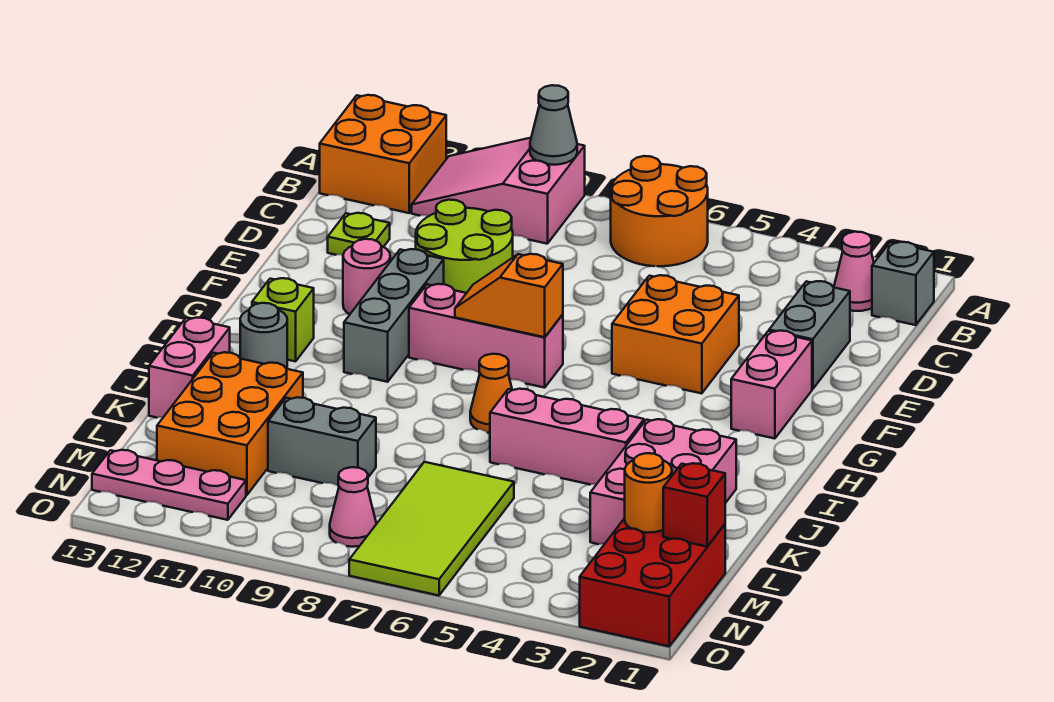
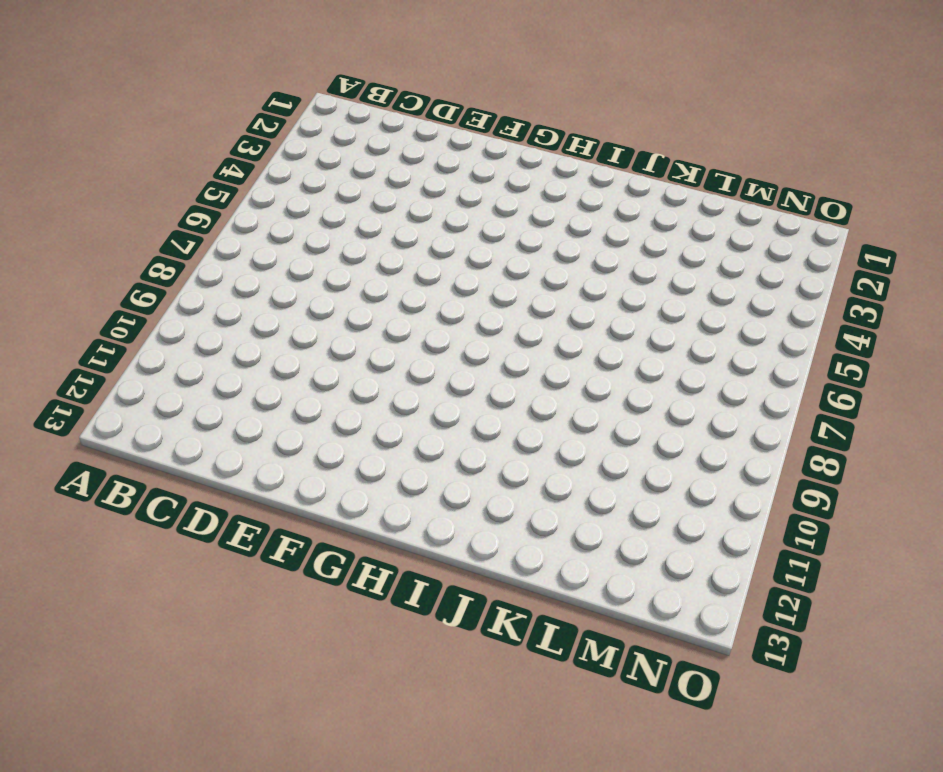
none -> orange round brick A6:B7 level 1
none -> pink slope A9:B11 level 1 top 9
none -> orange brick A12:B13 level 1

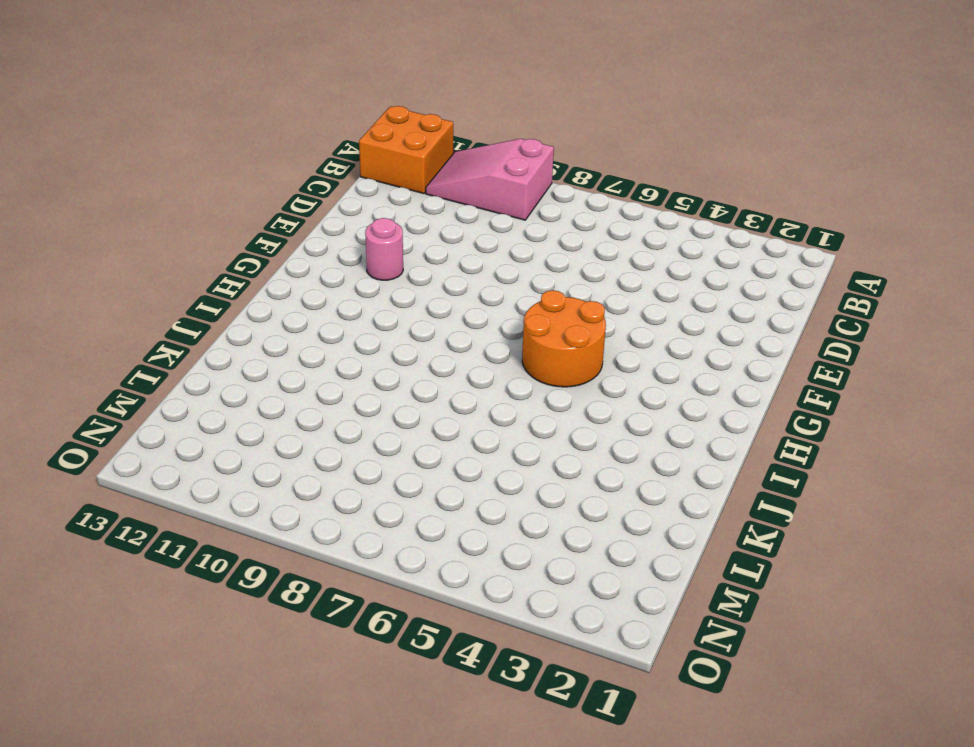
orange round brick G5:H6 level 1 -> orange round brick A6:B7 level 1
none -> grey brick B1 level 1
none -> pink cone B2 level 1
none -> grey brick D2:E2 level 1

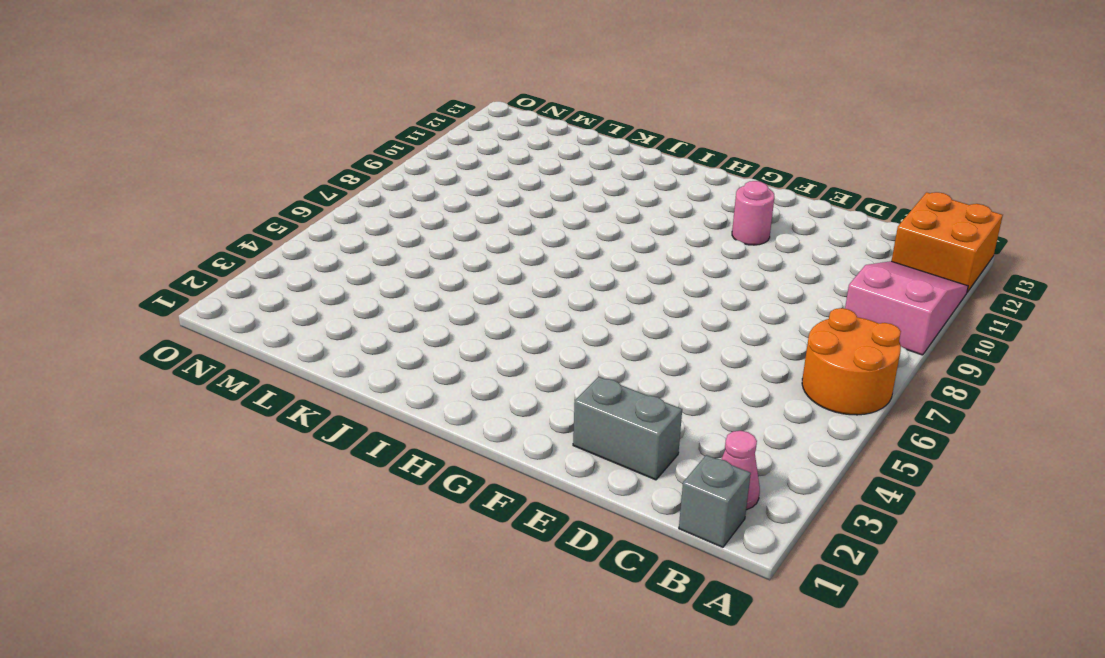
none -> lime round brick D9:E10 level 1
none -> lime plate D12 level 1
none -> orange brick E4:F5 level 1

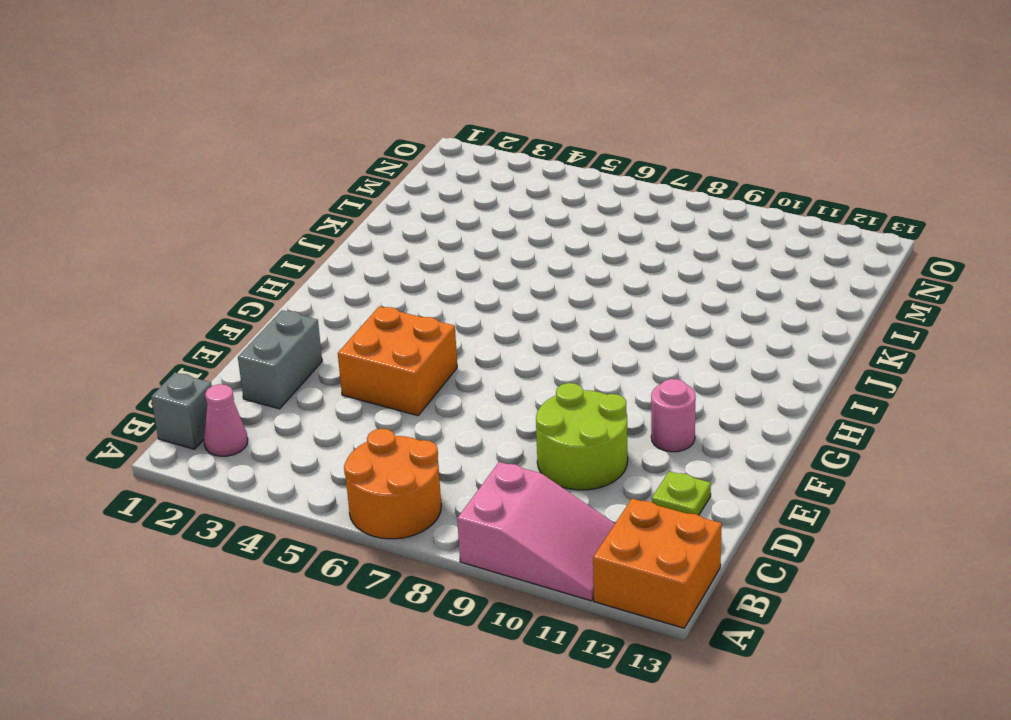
none -> pink brick F2:G2 level 1
none -> grey brick F10:H10 level 1
none -> pink brick G7:G9 level 1

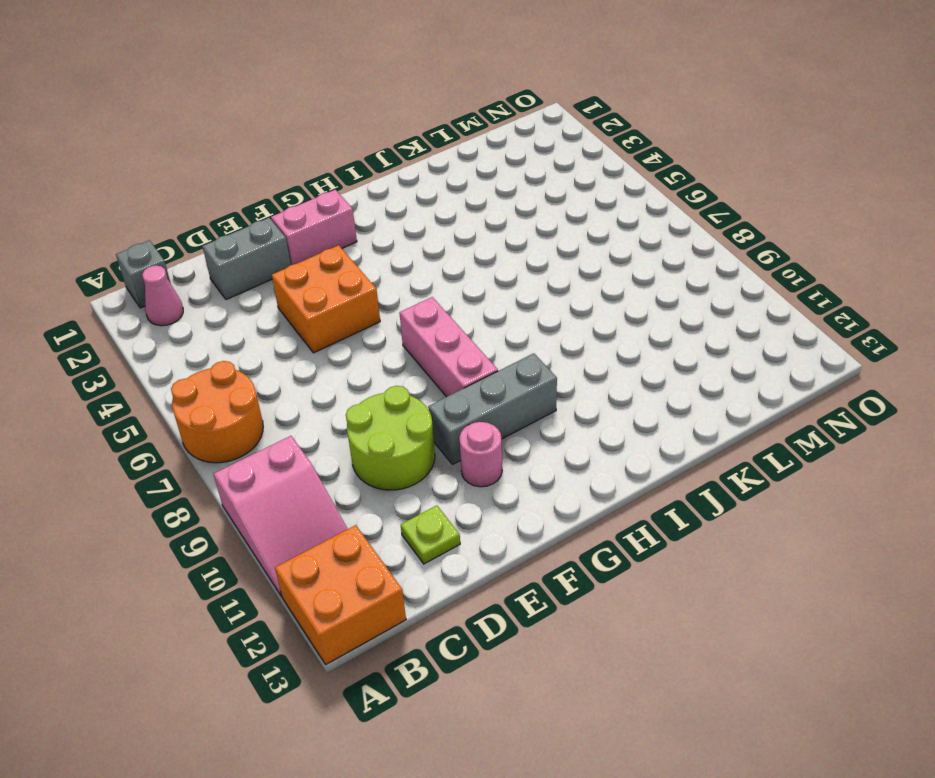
none -> lime brick H12 level 1
none -> orange cone I7 level 1
none -> grey round brick I12 level 1

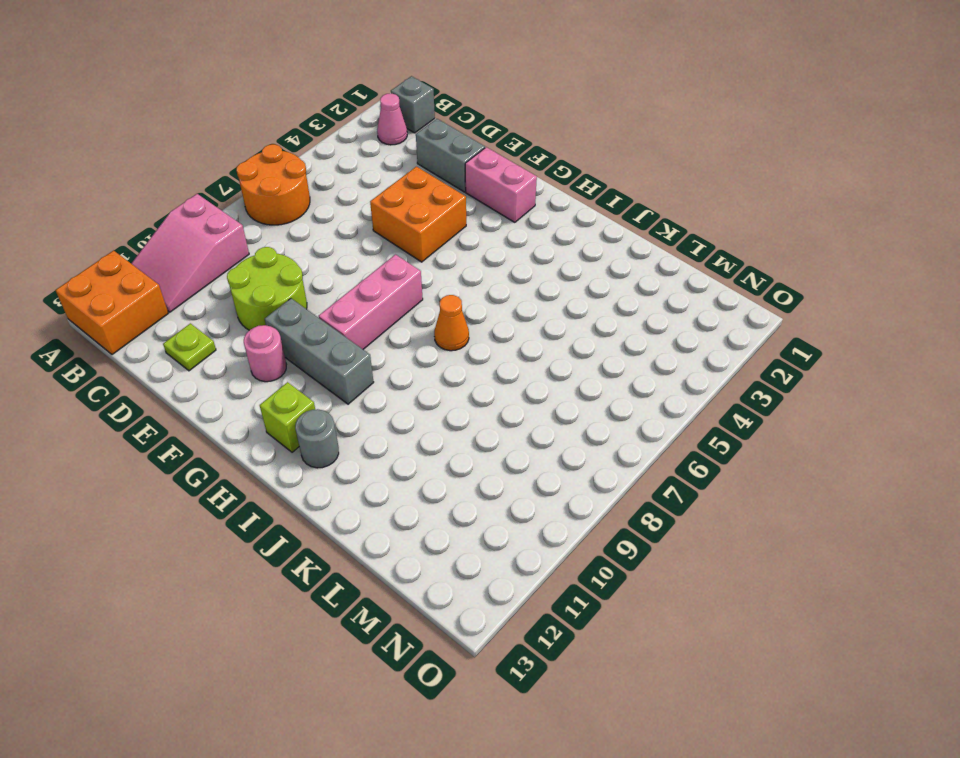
none -> pink brick J2:L3 level 1
none -> pink brick J4:J6 level 1
none -> pink brick J13:K13 level 1

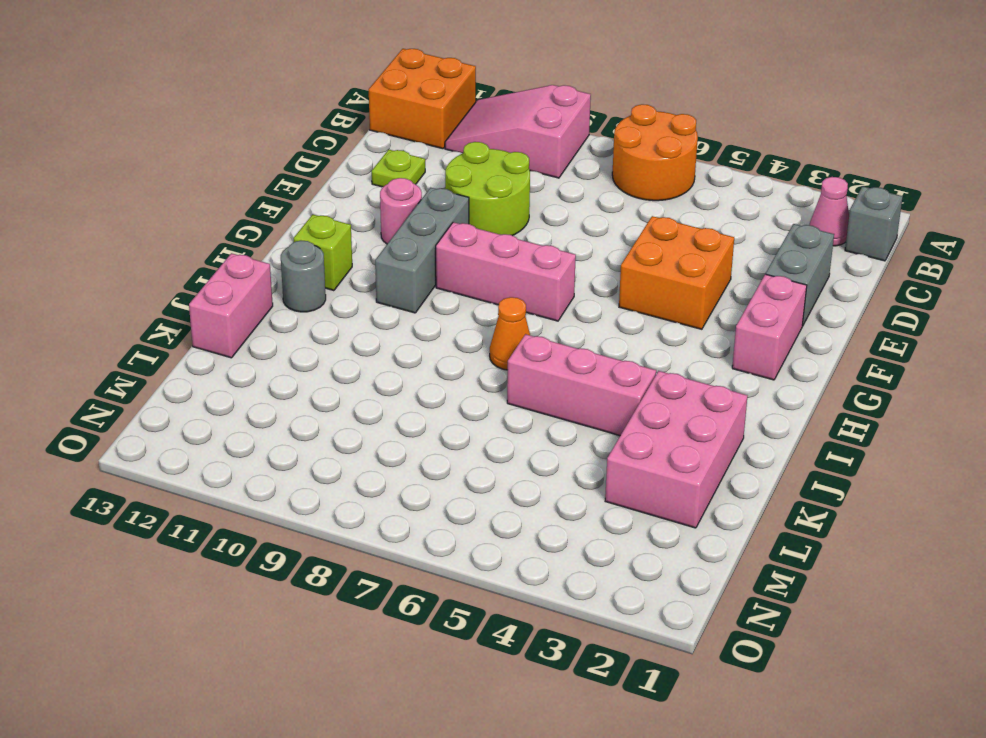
none -> orange brick K11:M12 level 1
none -> lime tile L6:O7 level 1
none -> grey brick L9:L10 level 1

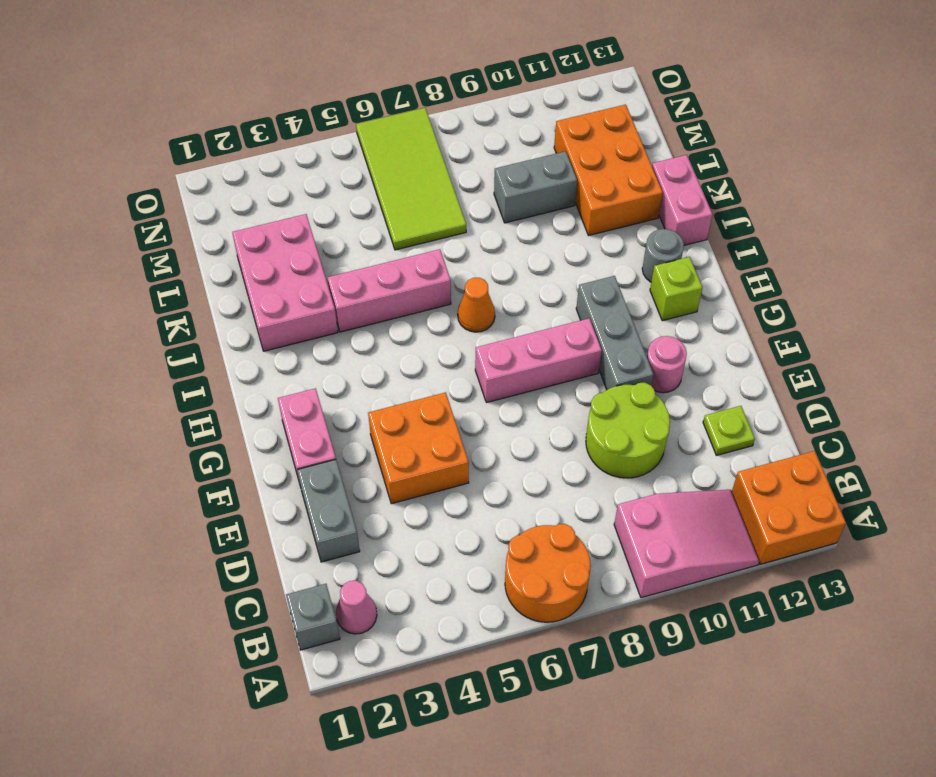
none -> red brick M1:O2 level 1
none -> pink cone N8 level 1
none -> pink plate N11:N13 level 1

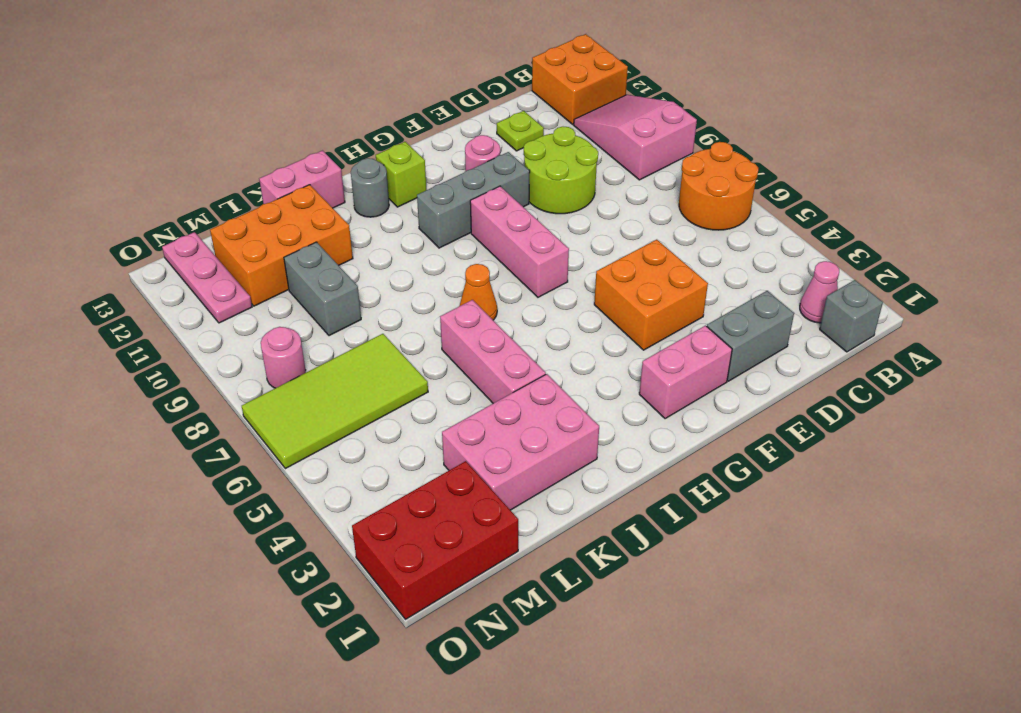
pink round brick N8 level 1 -> pink cone N8 level 1
none -> grey cone A9 level 2
none -> orange slope G7:G8 level 2 top 7
none -> red brick M1 level 2

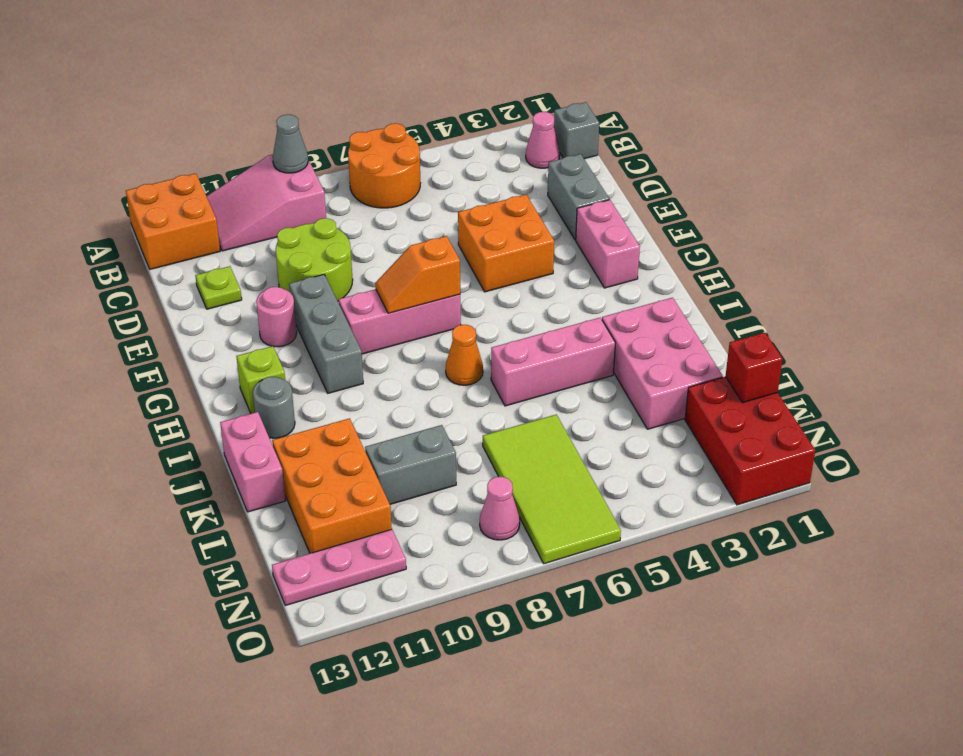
none -> orange round brick M2 level 2

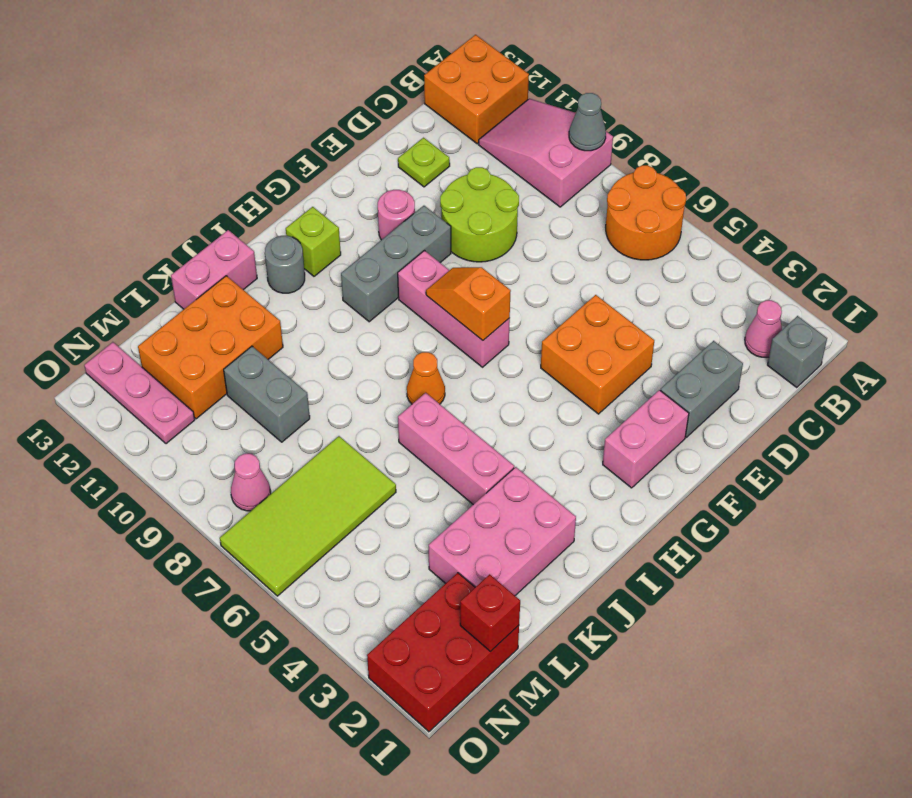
none -> orange round brick M2 level 2

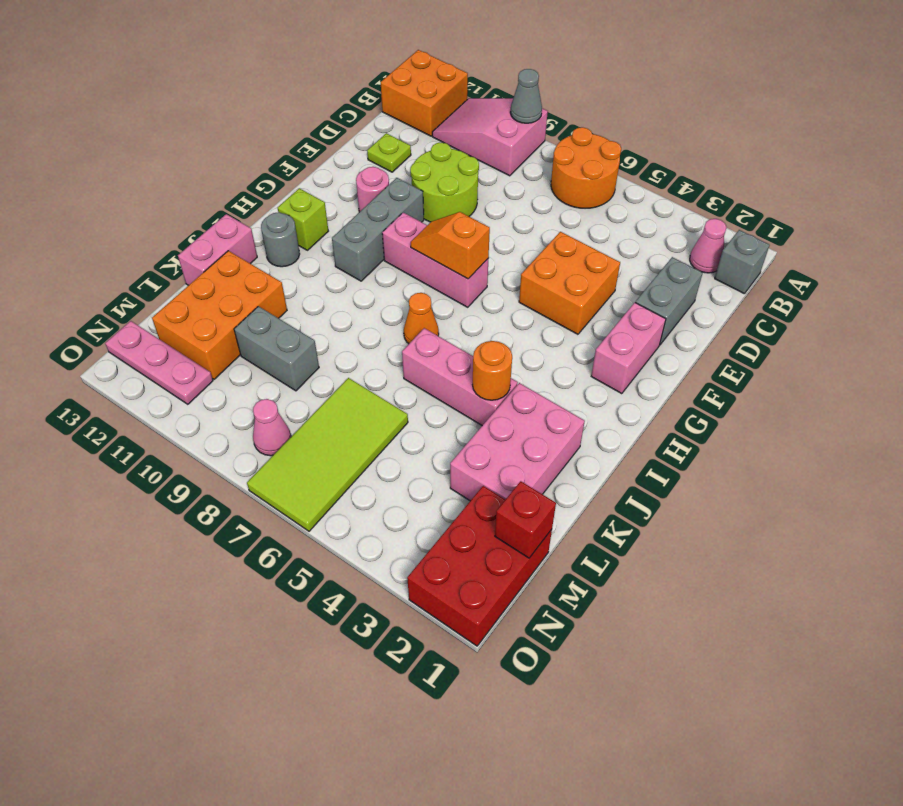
orange round brick J4 level 2 -> orange round brick M2 level 2

